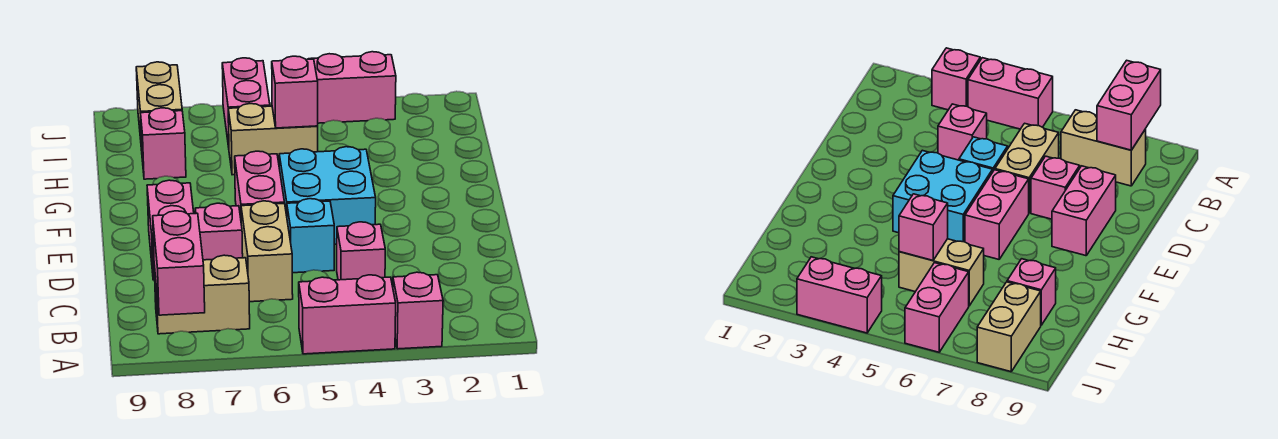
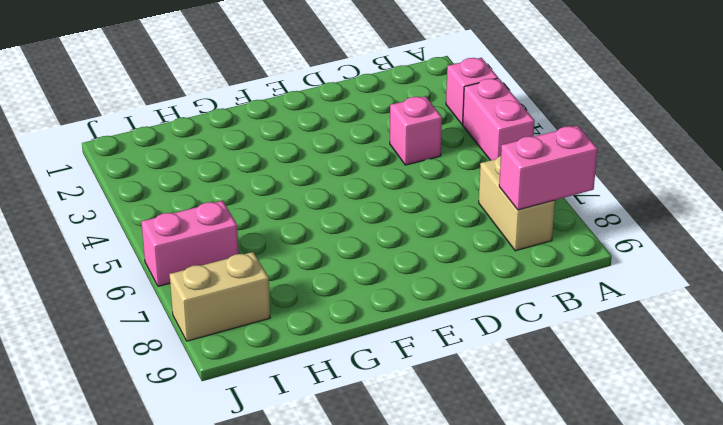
none -> tan brick C6:D6 level 1
none -> cyan brick D5 level 1
none -> pink brick D7 level 1

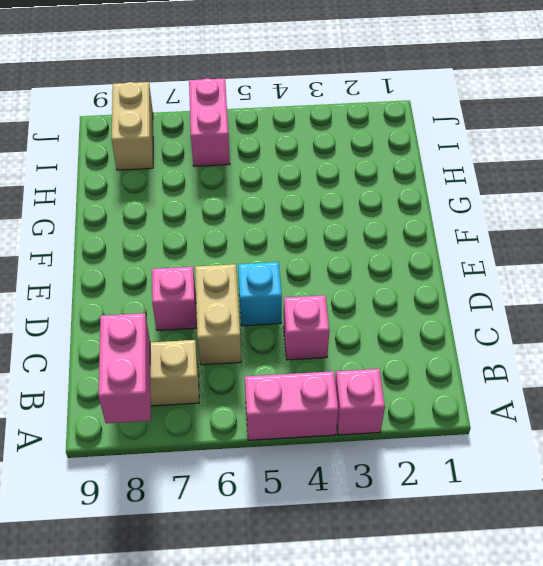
none -> pink brick D8:E8 level 1
none -> cyan brick E4:F5 level 1
none -> pink brick E6:F6 level 1

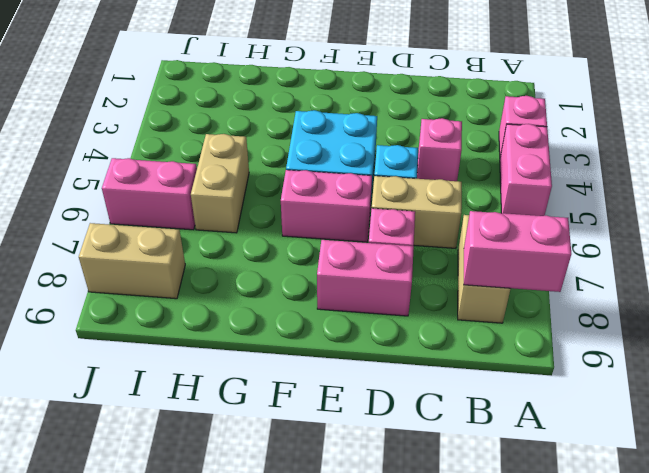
none -> pink brick H8 level 1
none -> pink brick J3:J4 level 1
none -> pink brick H5 level 2

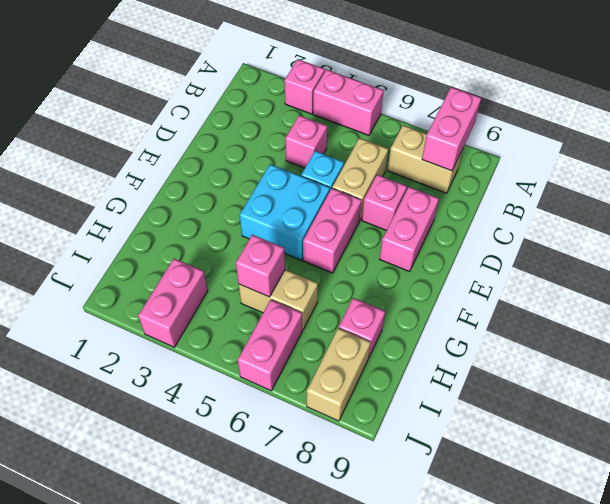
pink brick I3:J3 level 1 -> pink brick J3:J4 level 1

